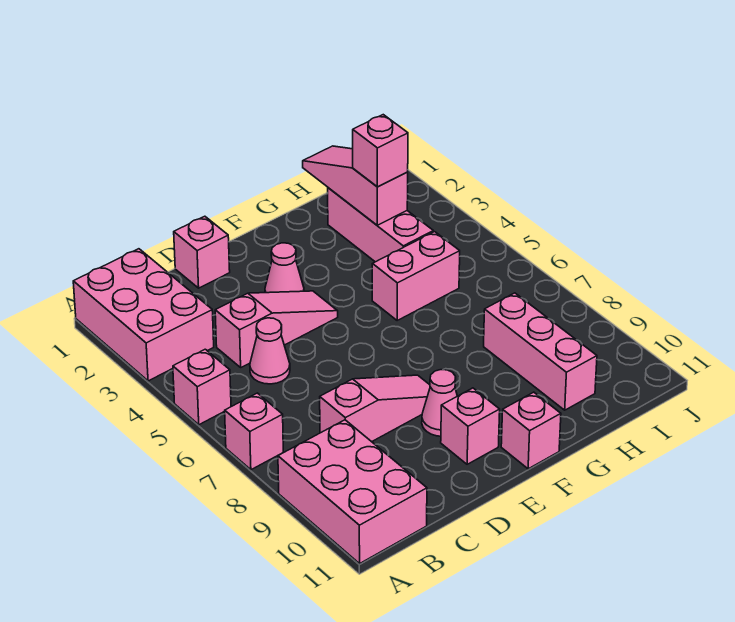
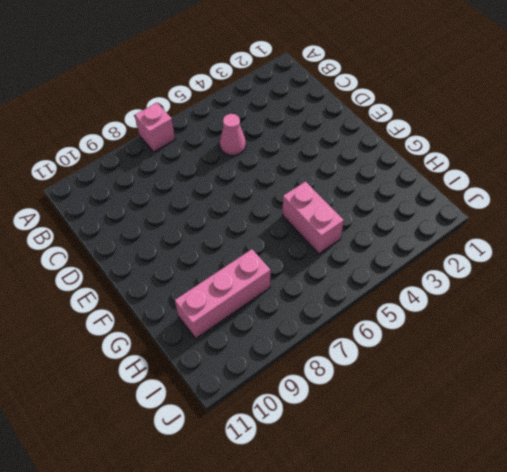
none -> pink brick A1:B3 level 1
none -> pink brick A5 level 1
none -> pink brick A9:B11 level 1

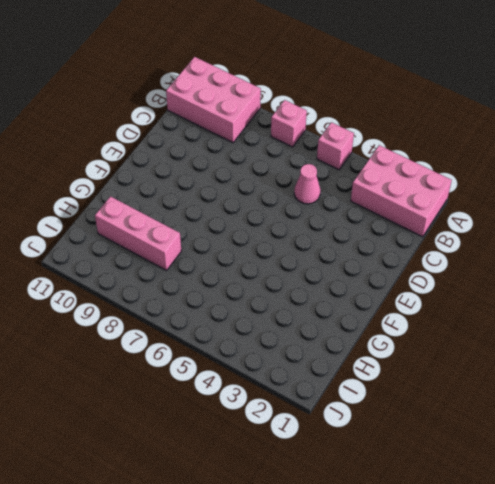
none -> pink slope C4:E4 level 1 top C
none -> pink slope C8:E8 level 1 top C
none -> pink brick D1 level 1

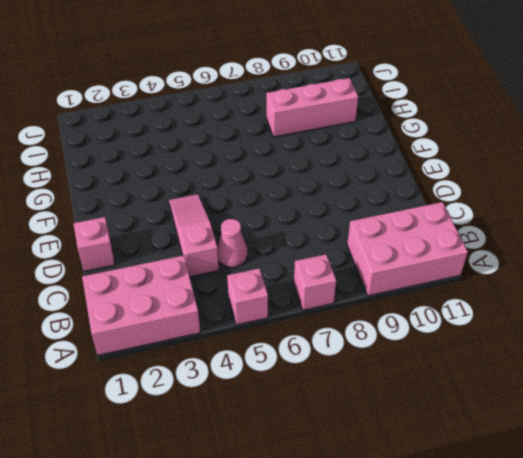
none -> pink slope C8:E8 level 1 top C
none -> pink cone E3 level 1
none -> pink cone E9 level 1

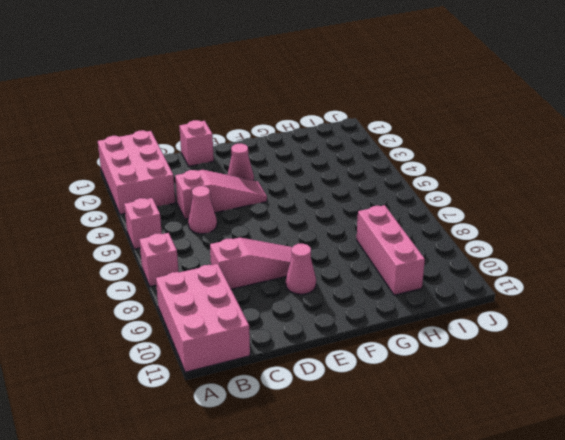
none -> pink brick E10 level 1
none -> pink brick F11 level 1
none -> pink brick G5:H5 level 1

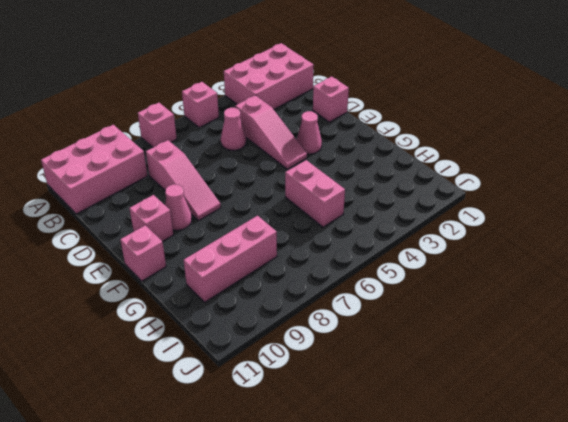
none -> pink brick H2:H4 level 1
none -> pink slope H1:H3 level 2 top 3
none -> pink brick H3 level 3

